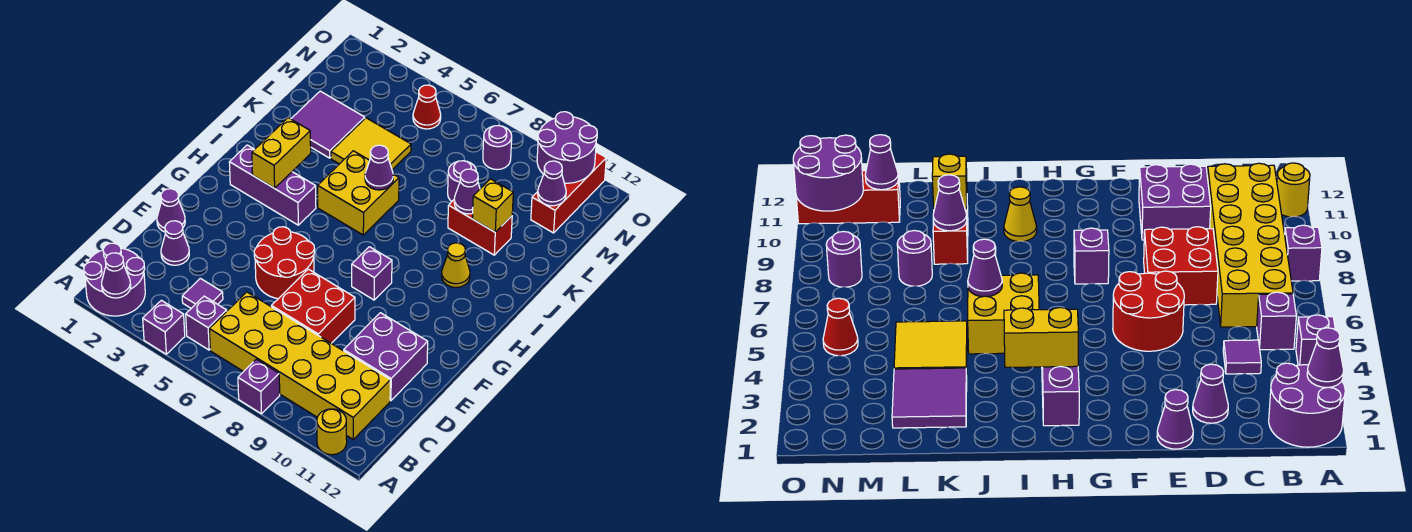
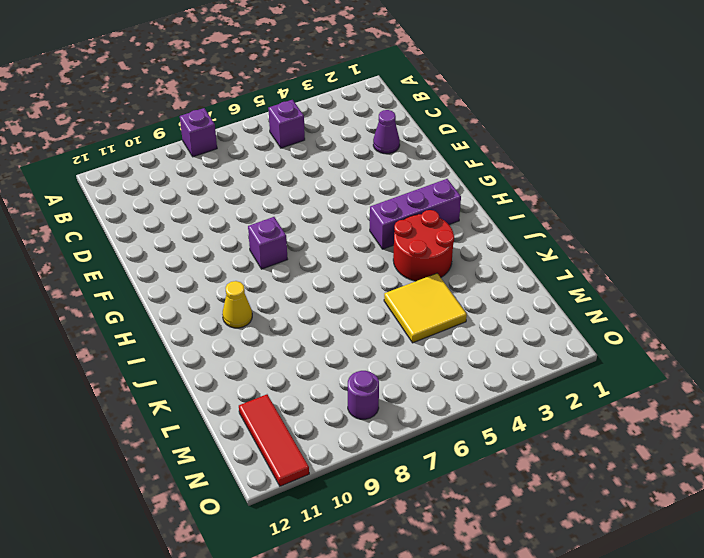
red round brick I3:J4 level 1 -> red round brick E5:F6 level 1
red tile M11:O11 level 1 -> red brick M11:O11 level 1
none -> purple round brick A1:B2 level 1
none -> purple brick A4 level 1
none -> yellow round brick A11 level 1
none -> yellow brick B6:C11 level 1

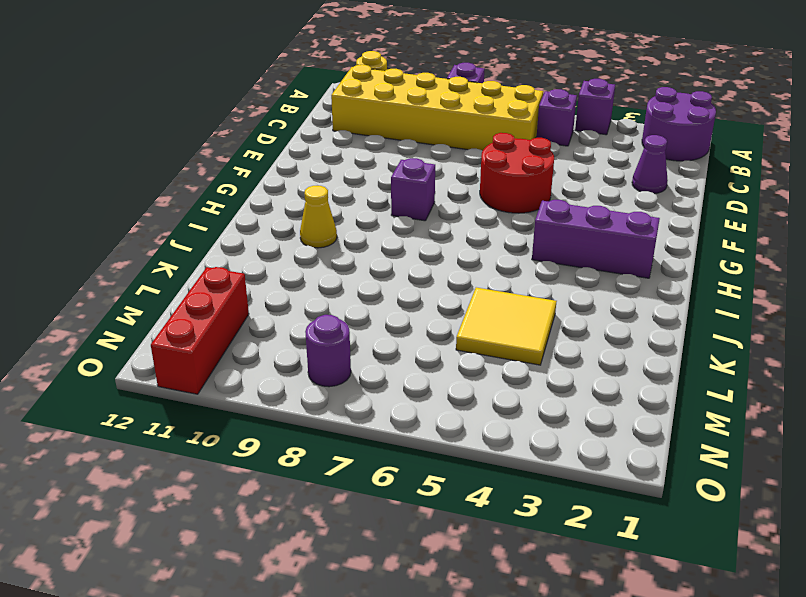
none -> purple tile C4 level 1
none -> red brick D7:E8 level 1
none -> purple brick D10:E11 level 1
none -> purple cone E1 level 1

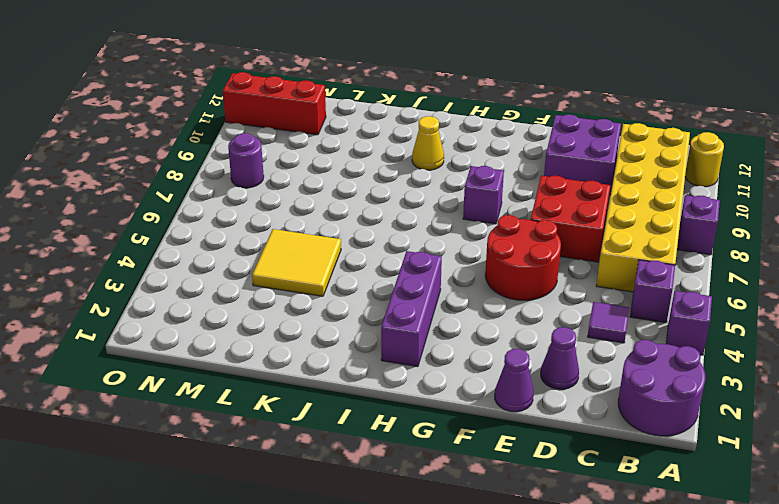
none -> yellow brick I5:J6 level 1
none -> purple tile K2:L3 level 1
none -> red brick K9:K10 level 1
none -> purple round brick L8 level 1

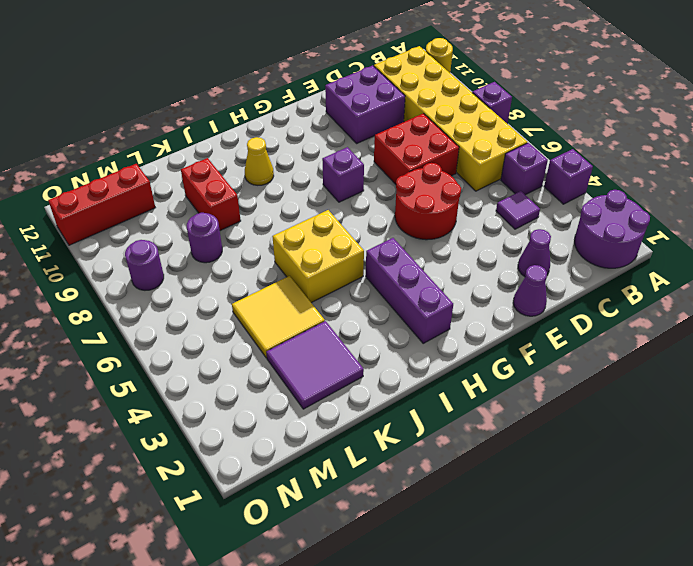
none -> red cone N5 level 1
none -> purple cone A2 level 2
none -> yellow brick H3:I3 level 2
none -> purple cone J6 level 2

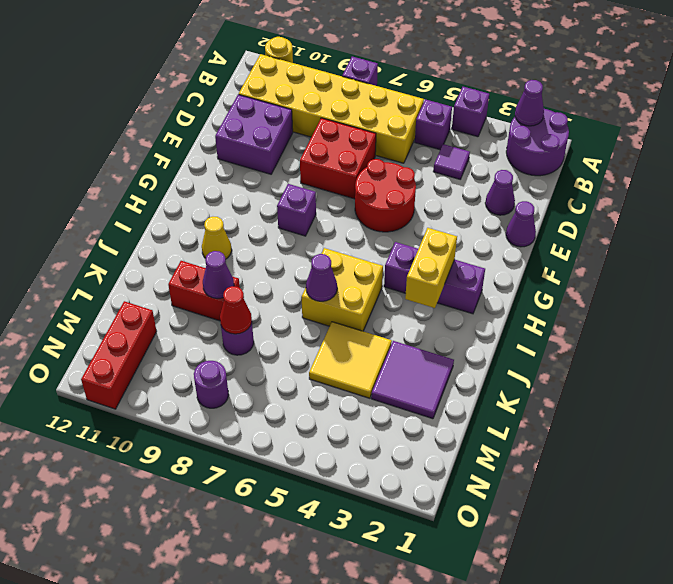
red cone L8 level 2 -> red cone N5 level 1
none -> yellow brick K10 level 2
none -> purple cone M11 level 2
none -> purple round brick N10:O11 level 2

